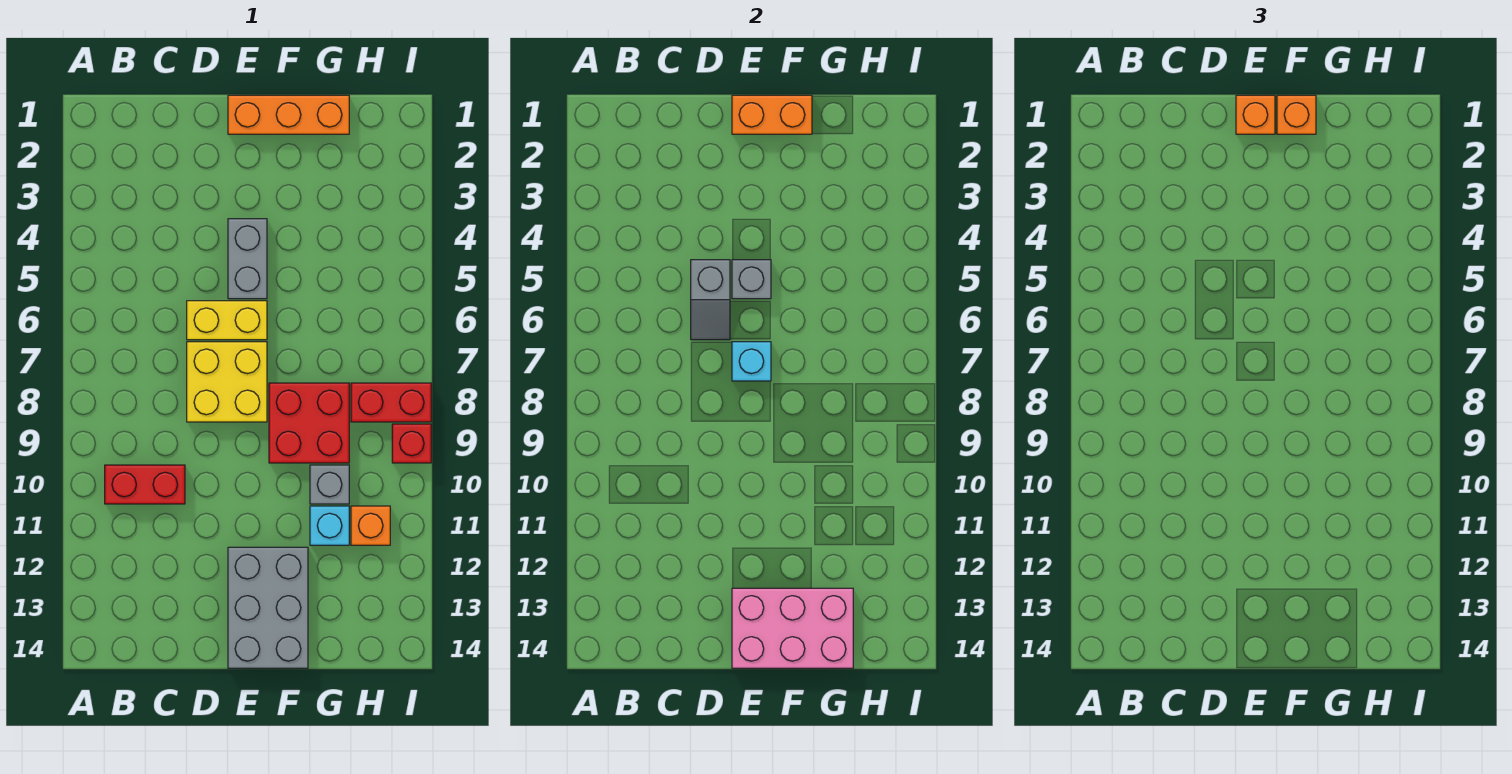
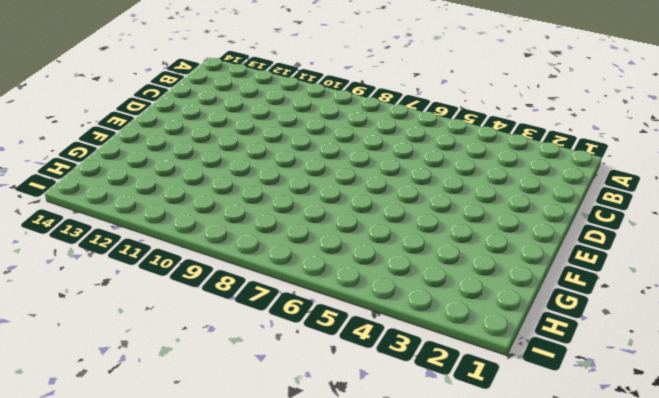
none -> red brick B10:C10 level 1
none -> yellow brick D6:E6 level 1
none -> yellow brick D7:E8 level 1

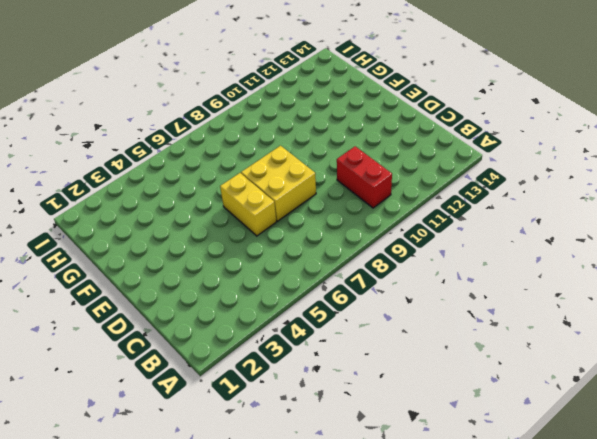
none -> orange brick E1:G1 level 1
none -> grey brick E4:E5 level 1
none -> grey brick E12:F14 level 1

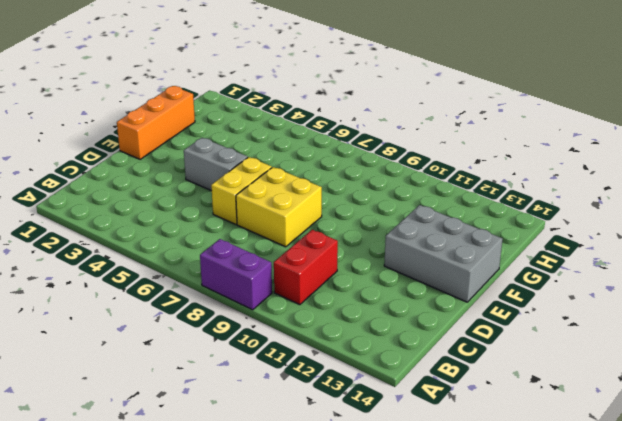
purple brick A8:A9 level 1 -> none
none -> red brick F8:G9 level 1
none -> grey brick G10 level 1
none -> cyan brick G11 level 1

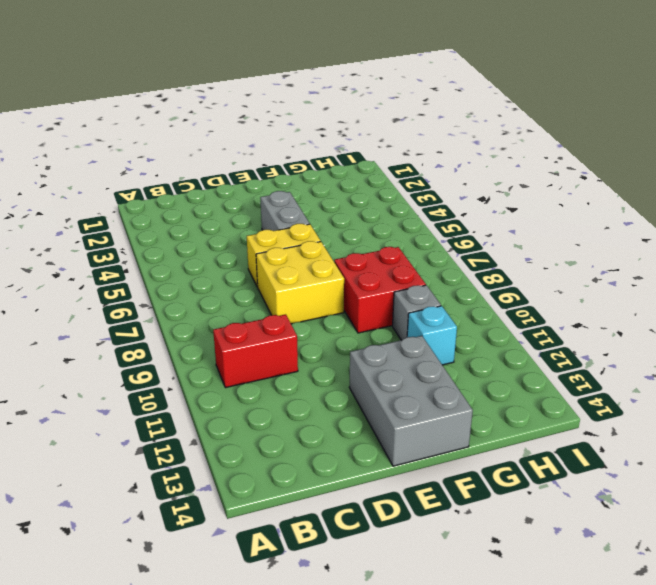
none -> orange brick E1:G1 level 1
none -> red brick H8:I8 level 1
none -> orange brick H11 level 1

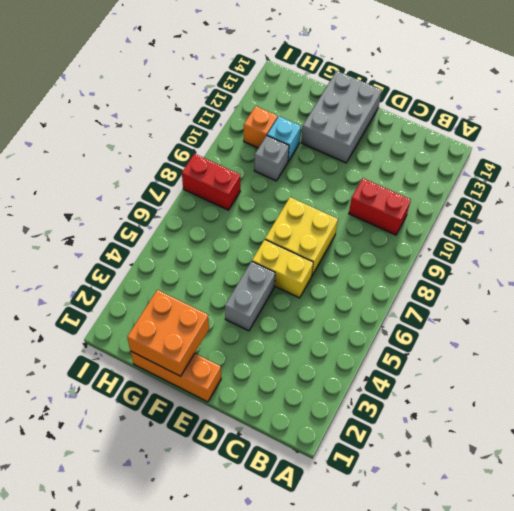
orange brick F1:G2 level 2 -> orange brick E1:F1 level 2
none -> red brick F8:G9 level 1
none -> red brick I9 level 1
none -> grey slope D5:D6 level 2 top 5

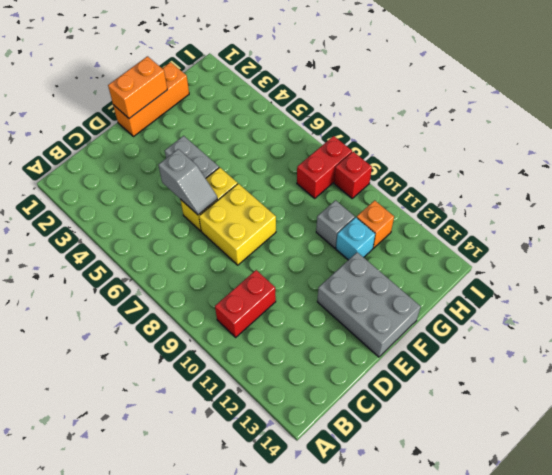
none -> red brick F8:G9 level 1
none -> grey brick E5 level 2
none -> cyan brick E7 level 2

